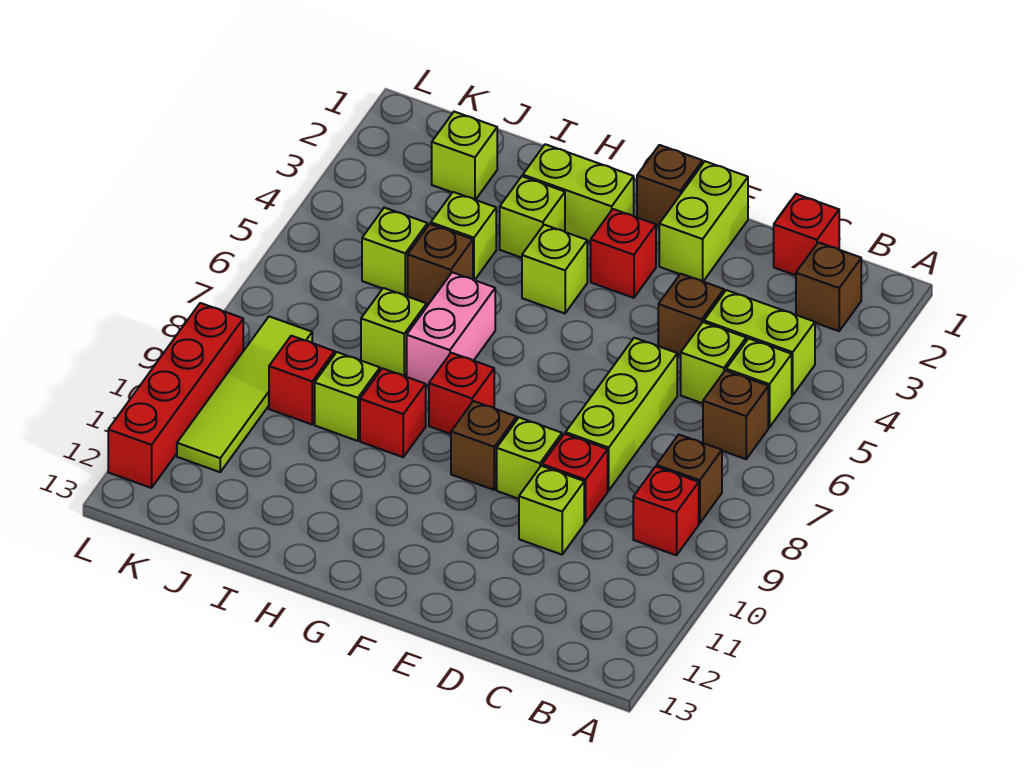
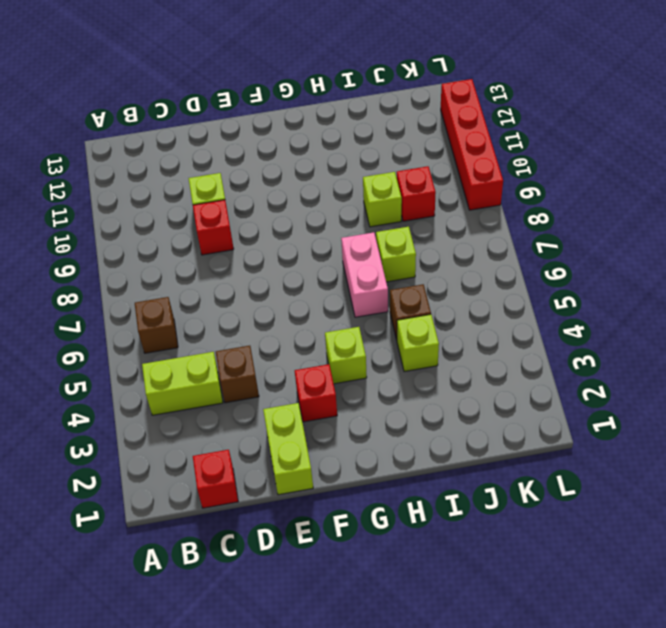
none -> brown brick B2 level 1
none -> lime brick B5 level 1
none -> brown brick B8 level 1
none -> red brick B9 level 1

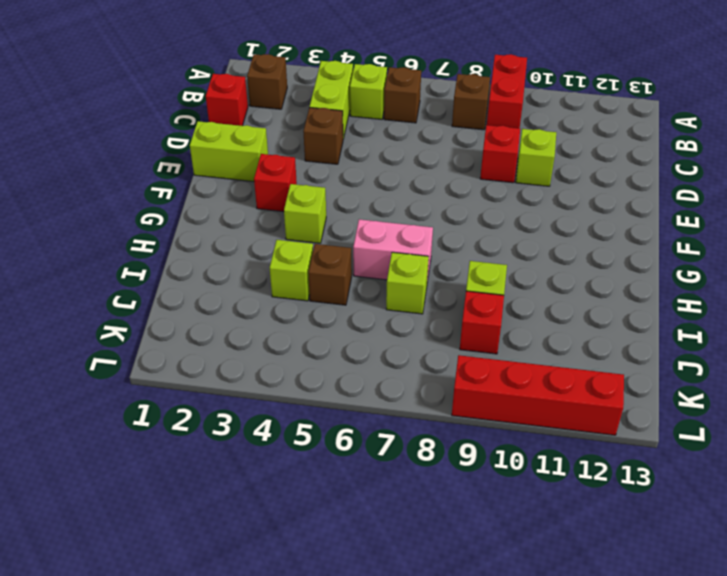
red brick A9:B9 level 1 -> red brick B9 level 1
none -> lime brick C5 level 1
none -> lime brick D6:D8 level 1
none -> lime brick E9 level 1
none -> brown brick F1 level 1

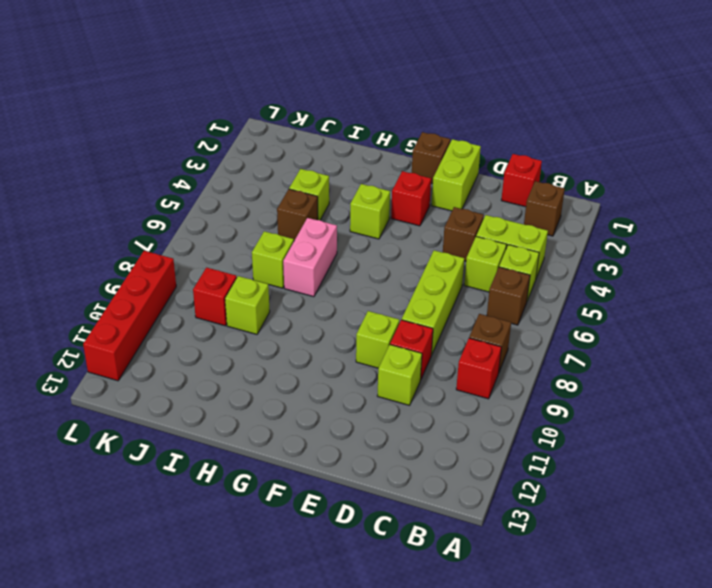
none -> brown brick F9 level 1
none -> lime brick G2:H2 level 1
none -> red brick G8 level 1
none -> lime brick H3 level 1

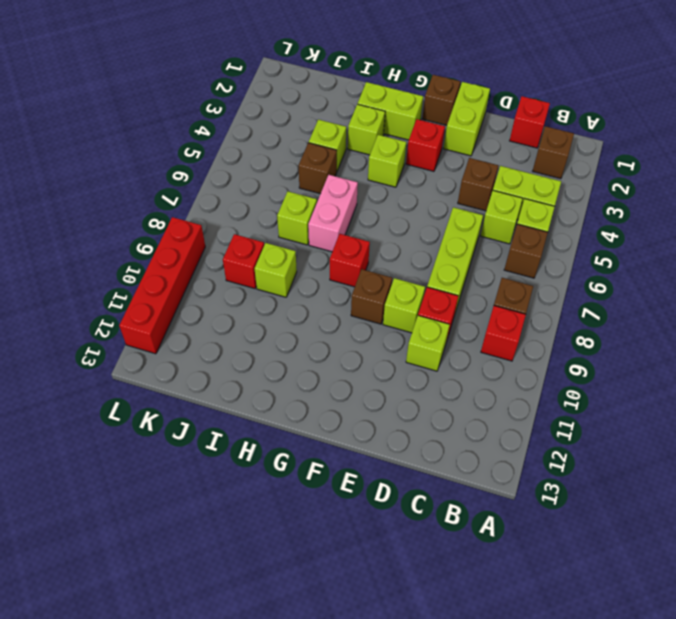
none -> red brick H9 level 1
none -> lime brick J2 level 1
none -> lime brick J5 level 1
none -> lime tile K8:K11 level 1

